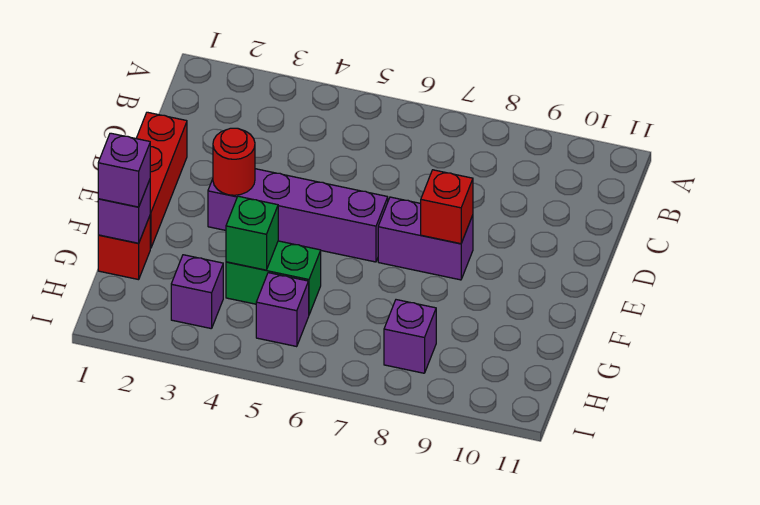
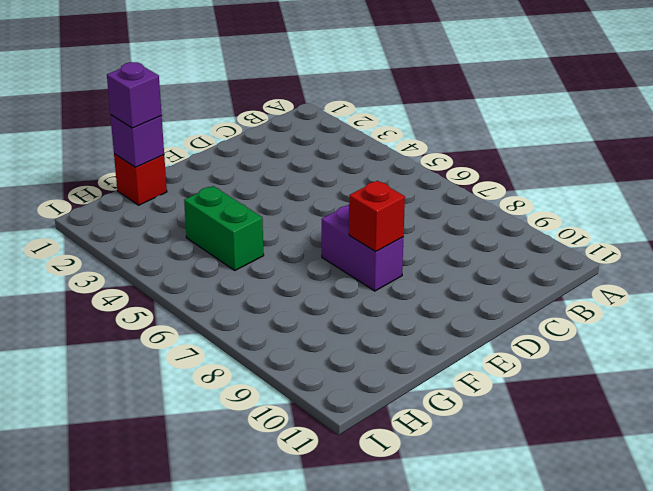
none -> red brick D1:F1 level 1
none -> purple brick E3:E6 level 1
none -> purple brick H3 level 1

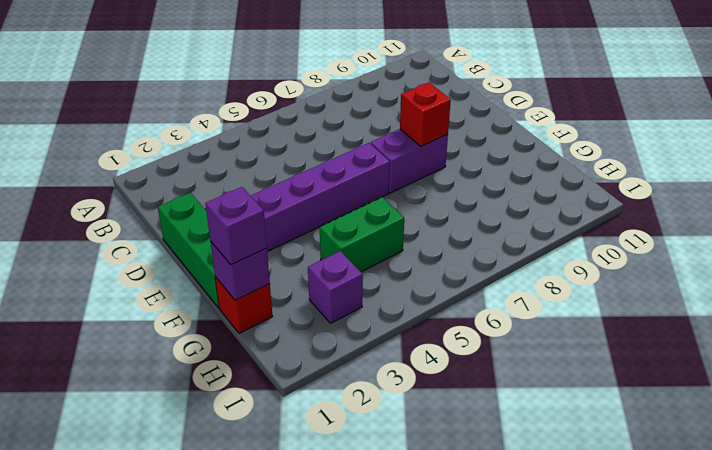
green brick D1:F1 level 1 -> red brick D1:F1 level 1
none -> purple brick H5 level 1
none -> purple brick H8 level 1
none -> red round brick E3 level 2

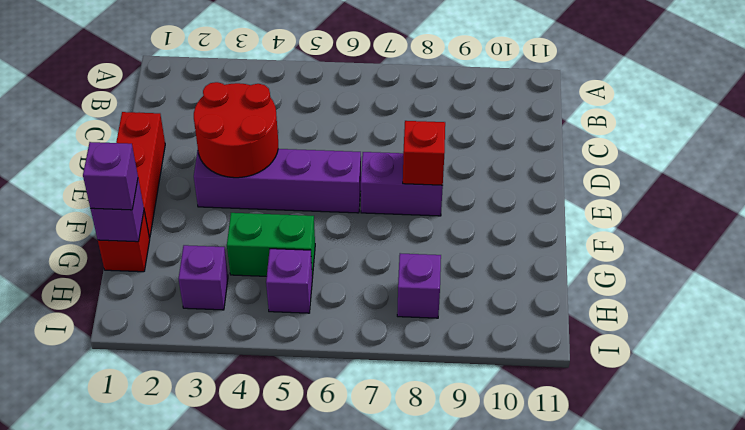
red round brick D3:E4 level 2 -> red round brick E3 level 2
none -> green brick G4 level 2

